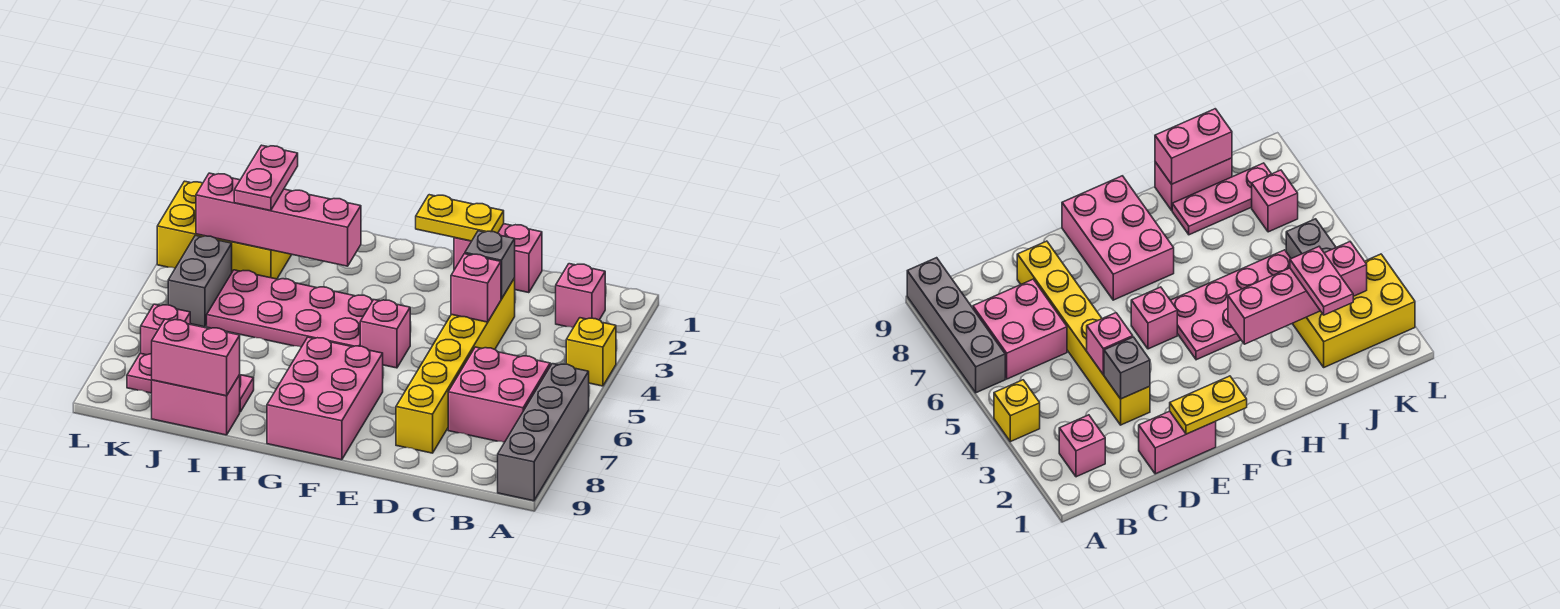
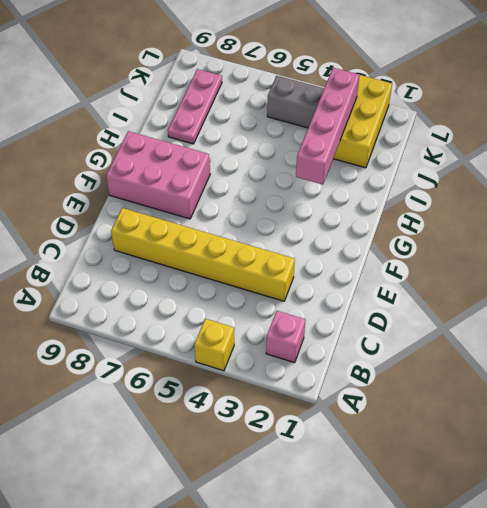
none -> grey brick A6:A9 level 1
none -> pink brick B6:C7 level 1
none -> pink brick D1:E1 level 1

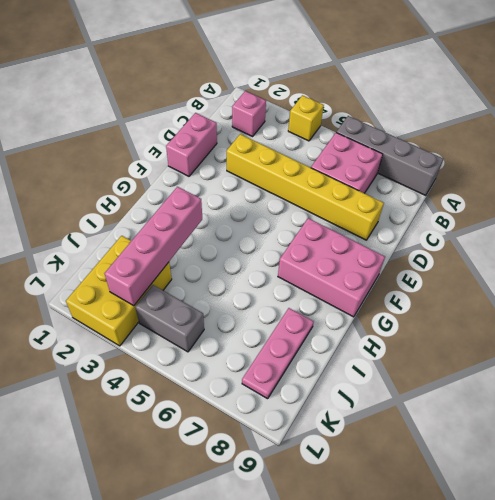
none -> pink brick F5 level 1
none -> pink plate G4:J5 level 1
none -> pink brick I9:J9 level 1

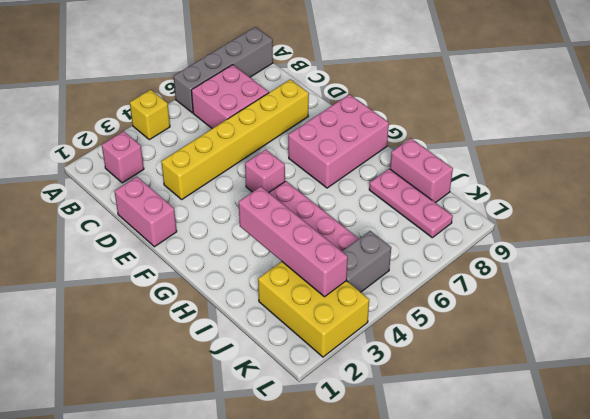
none -> pink brick K7 level 1
none -> grey brick D3 level 2
none -> pink brick D4 level 2

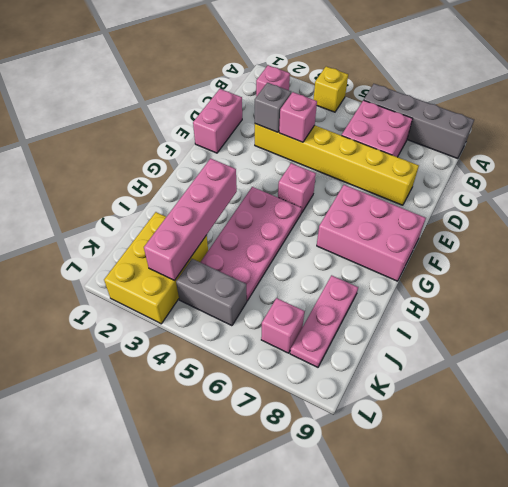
none -> pink brick I9:J9 level 1
none -> yellow plate E1:F1 level 2
none -> pink brick I9:J9 level 2

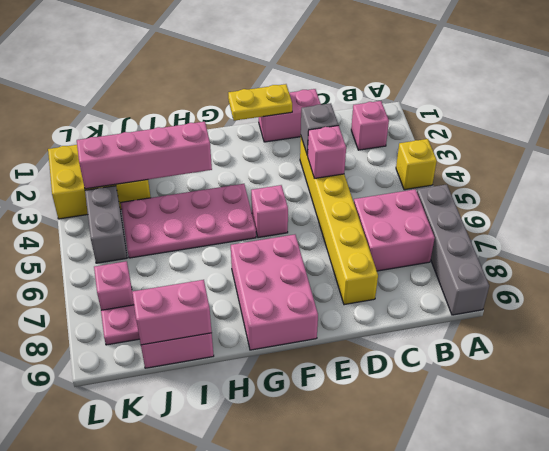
none -> pink plate J2:J3 level 3

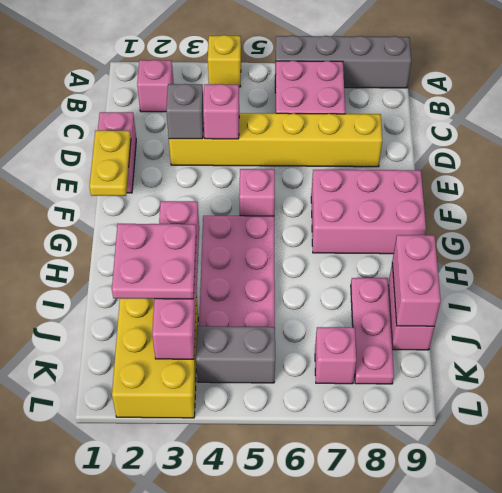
pink plate I2:J3 level 3 -> pink plate J2:J3 level 3

